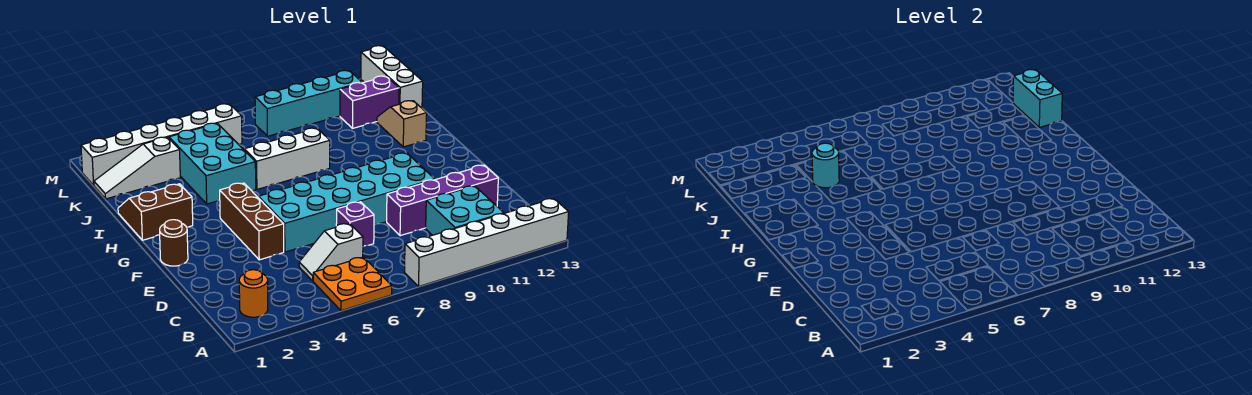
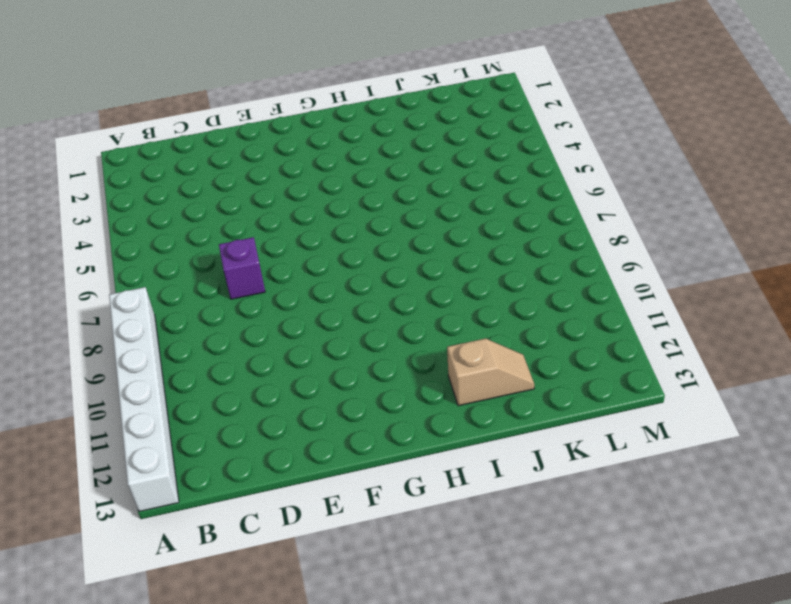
none -> orange plate A5:B6 level 1
none -> orange round brick B2 level 1
none -> cyan brick B10:C11 level 1

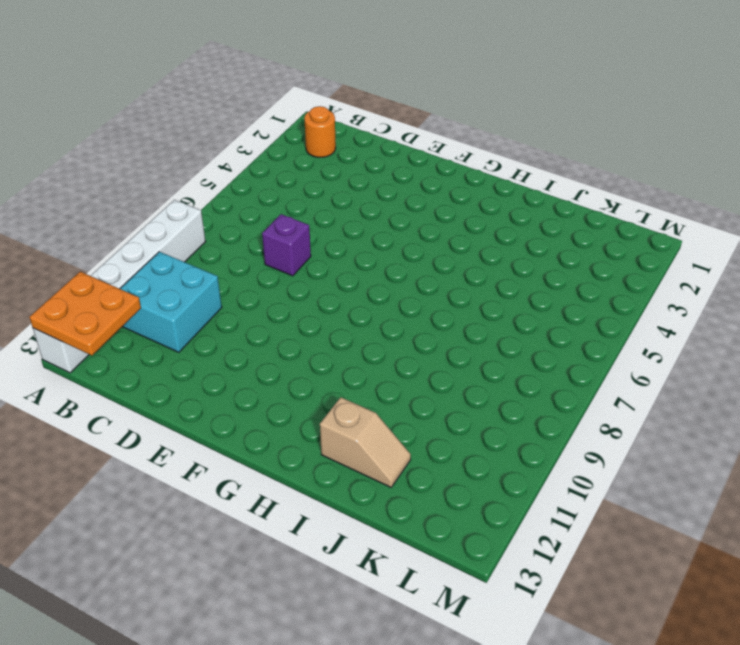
orange plate A12:B13 level 2 -> orange plate A5:B6 level 1
none -> white slope C5:C6 level 1 top 6
none -> purple brick D9:D12 level 1
none -> brown brick E4:G4 level 1

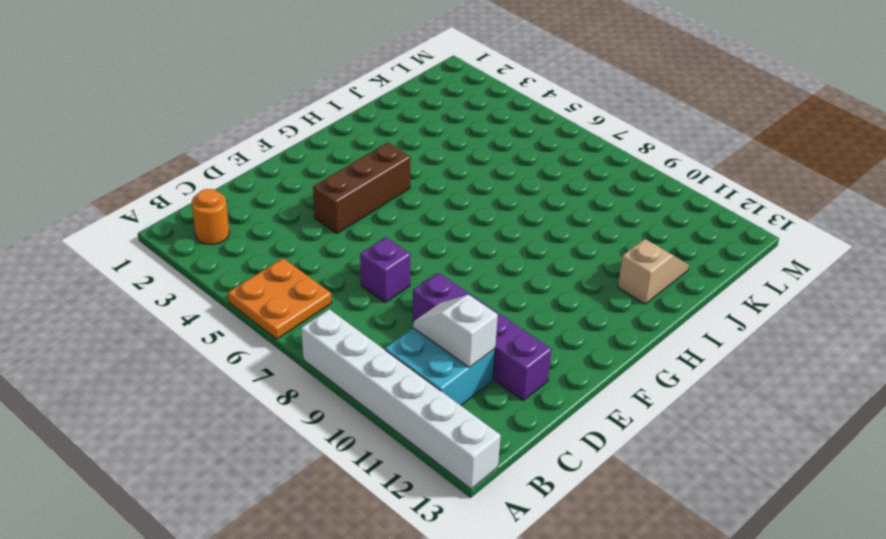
white slope C10:C11 level 2 top 11 -> white slope C5:C6 level 1 top 6
none -> cyan brick E5:F10 level 1
none -> brown round brick F1 level 1
none -> brown slope H1:I2 level 1 top H

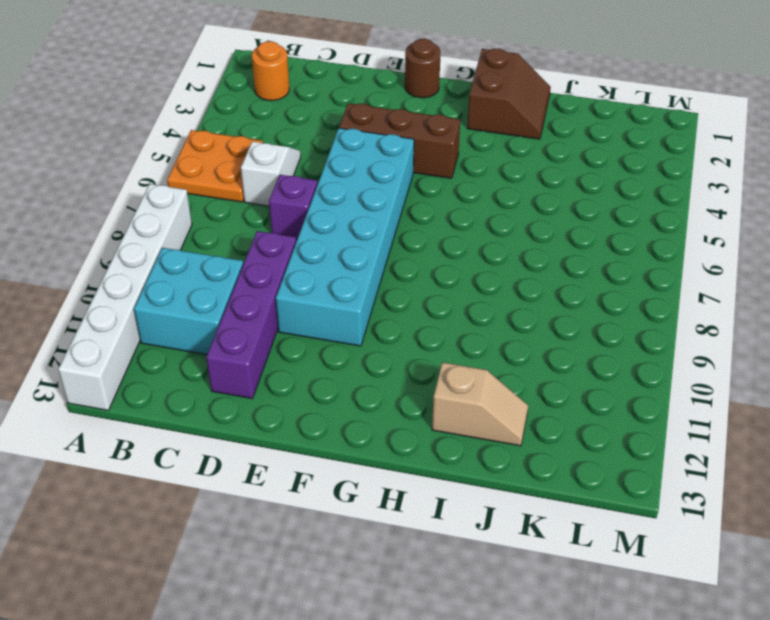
none -> cyan brick I4:K5 level 1
none -> white brick I6:I8 level 1
none -> white slope K1:K3 level 1 top 3

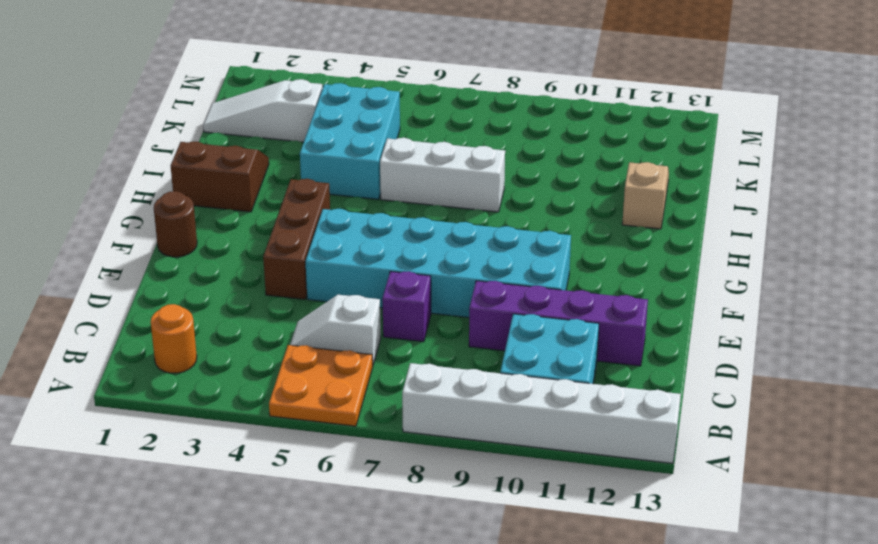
none -> purple brick K11:K12 level 1
none -> white brick K13:M13 level 1
none -> white brick L1:L6 level 1

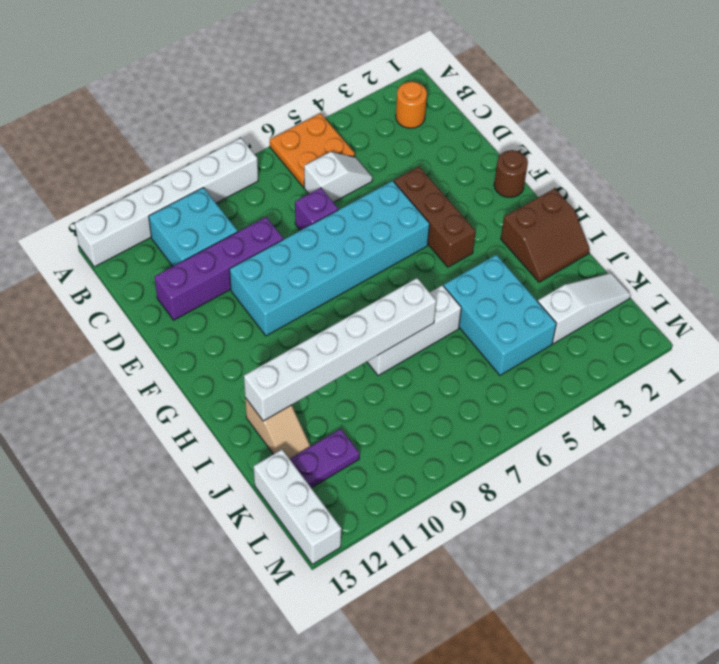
white brick I7:I12 level 2 -> white brick L1:L6 level 1
purple plate K11:K12 level 1 -> purple brick K11:K12 level 1
none -> cyan brick L8:L11 level 1
none -> cyan round brick J4 level 2
none -> cyan brick J13:K13 level 2

